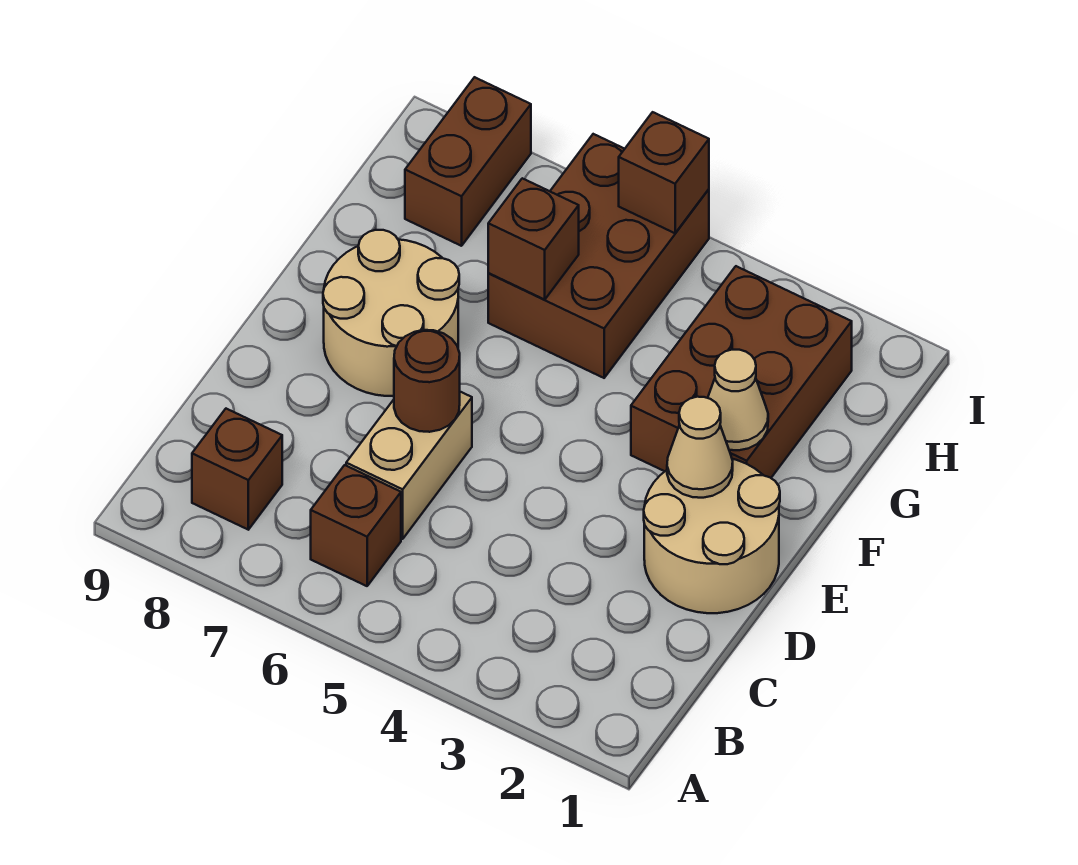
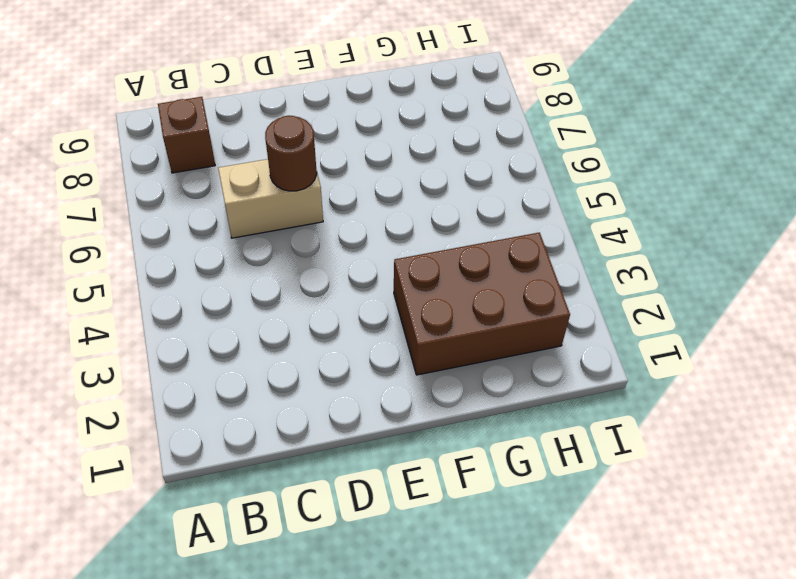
none -> brown brick B6 level 1
none -> tan round brick D1:E2 level 1
none -> tan round brick E7:F8 level 1

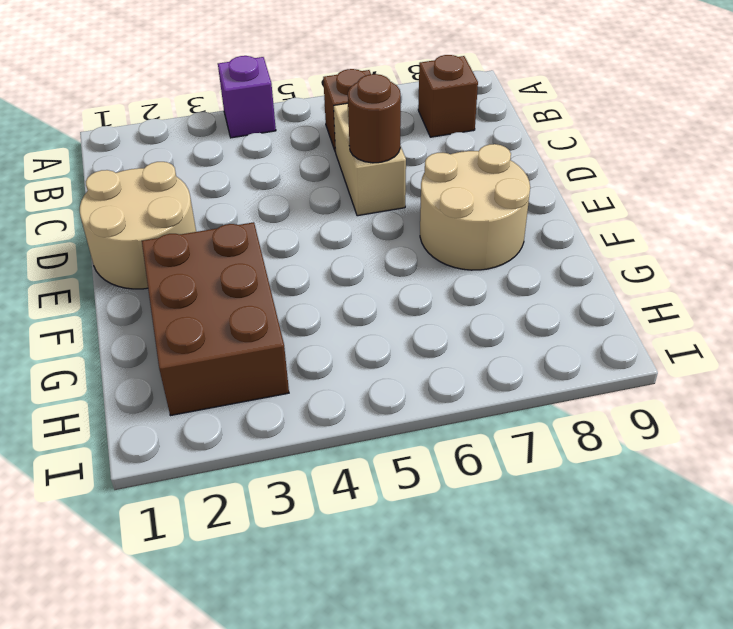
purple brick A4 level 1 -> none
none -> brown brick G5:I6 level 1
none -> brown brick H8:I8 level 1
none -> tan cone E2 level 2

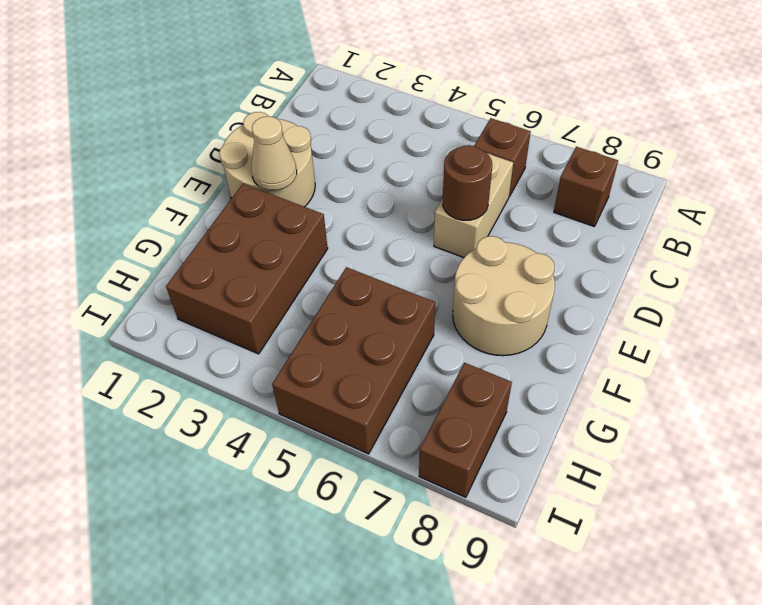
none -> tan cone F2 level 2
none -> brown brick G6 level 2
none -> brown brick I5 level 2

